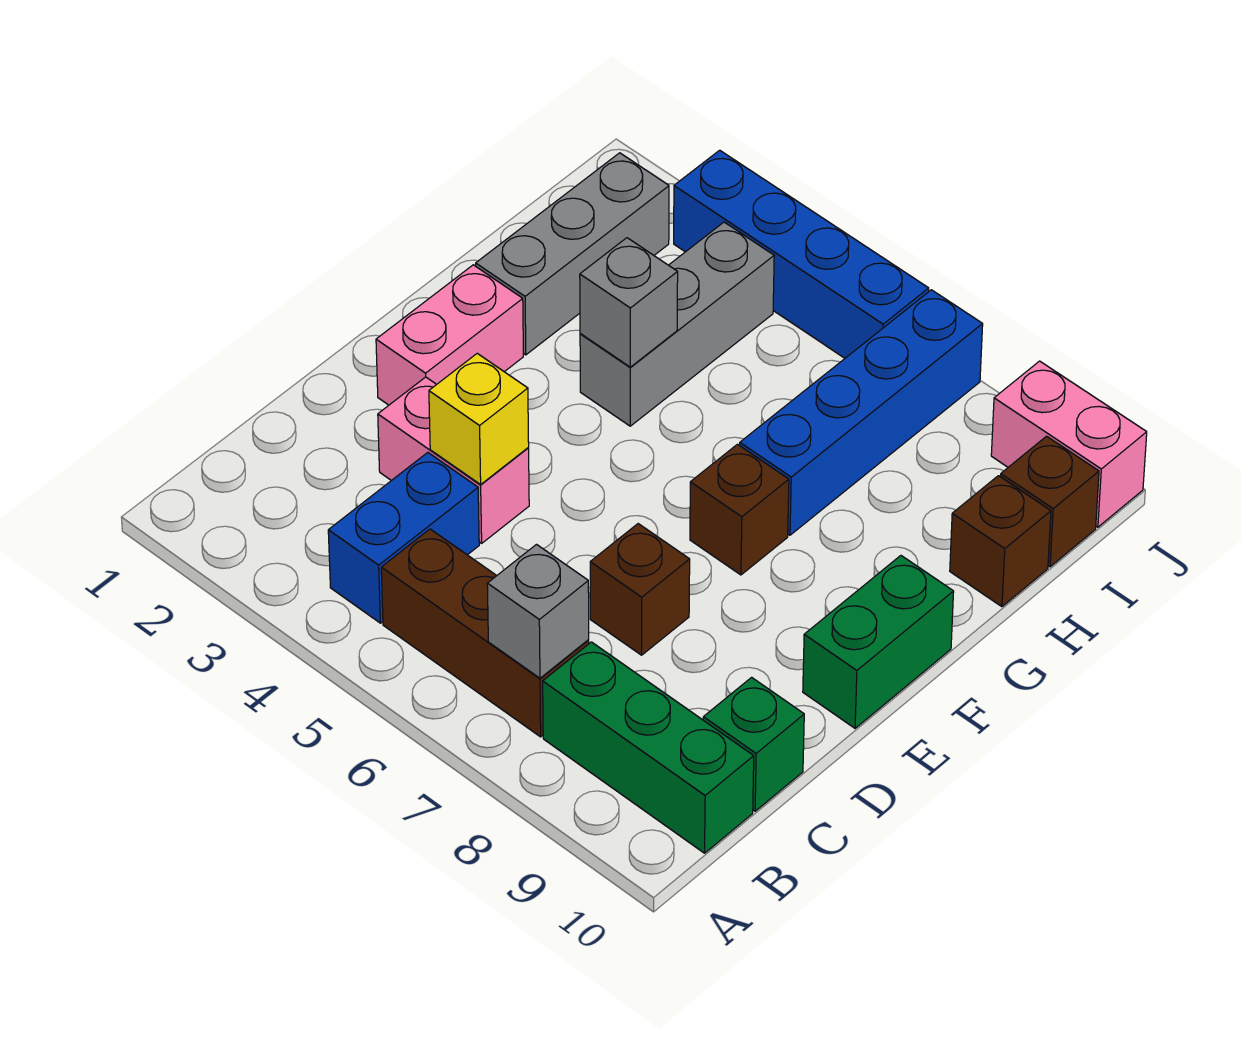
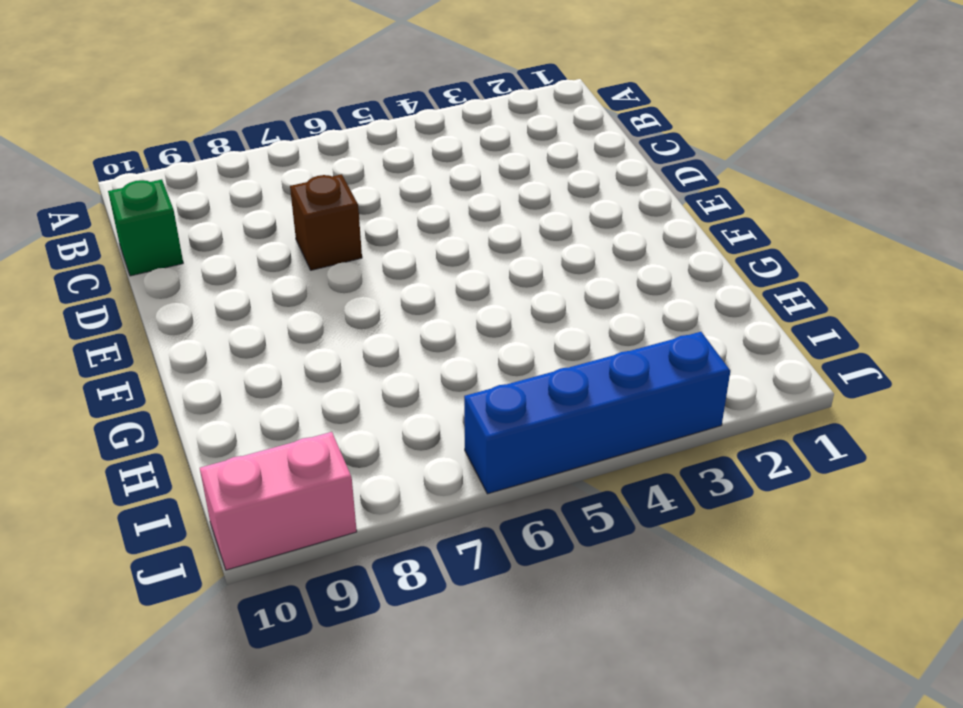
none -> blue brick B4:C4 level 1
none -> brown brick B5:B7 level 1
none -> green brick B8:B10 level 1

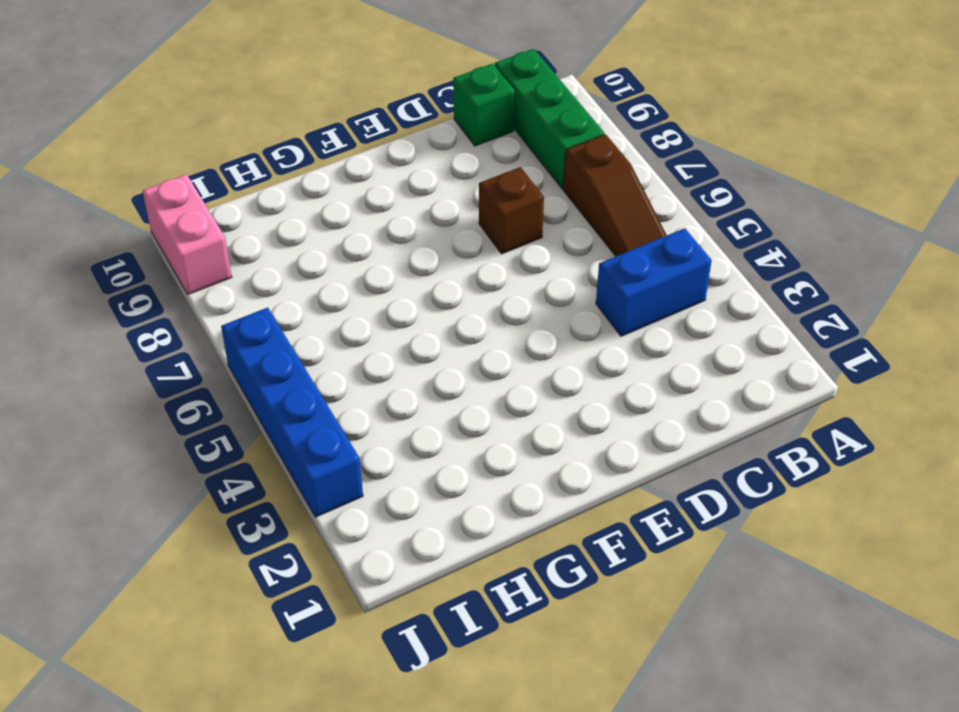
brown slope B5:B7 level 1 top 7 -> brown brick B5:B7 level 1
none -> pink brick D3:D4 level 1
none -> pink brick E2:F2 level 1
none -> green brick E10:F10 level 1

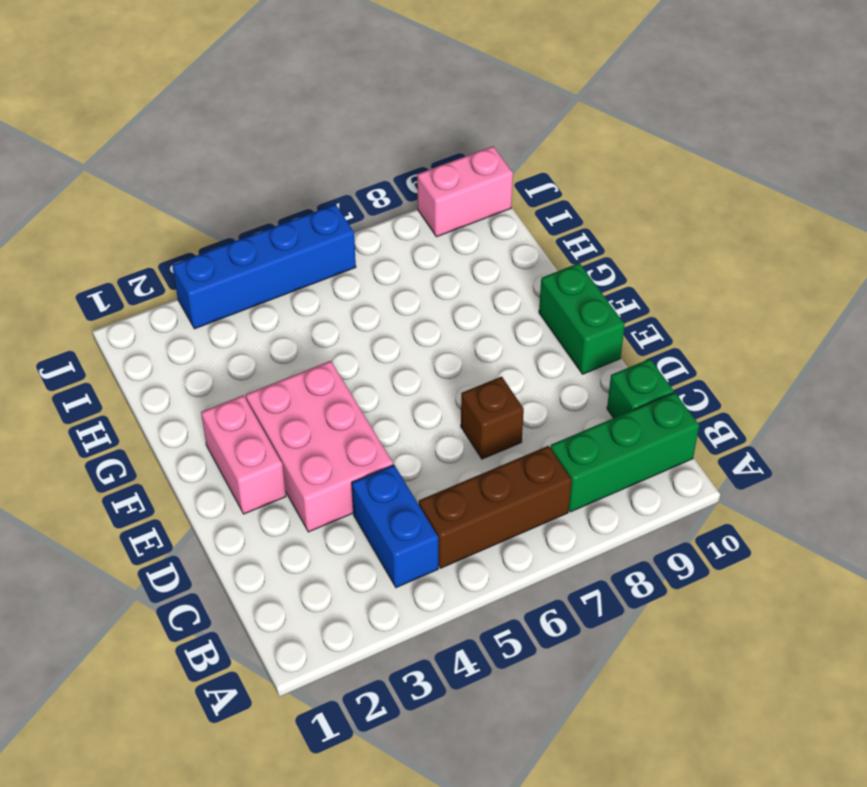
pink brick D3:F4 level 1 -> pink brick D3:D4 level 1
none -> brown brick F7 level 1
none -> grey brick G2:I2 level 1
none -> grey brick G4:I4 level 1

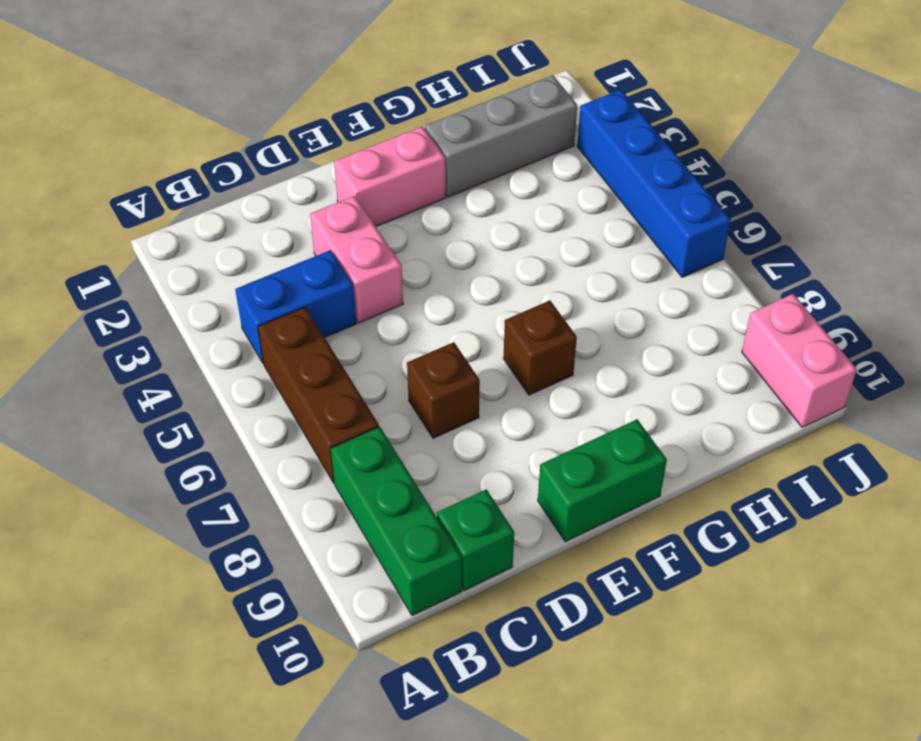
none -> grey brick G4:I4 level 1
none -> blue brick G7:J7 level 1
none -> brown brick H10 level 1

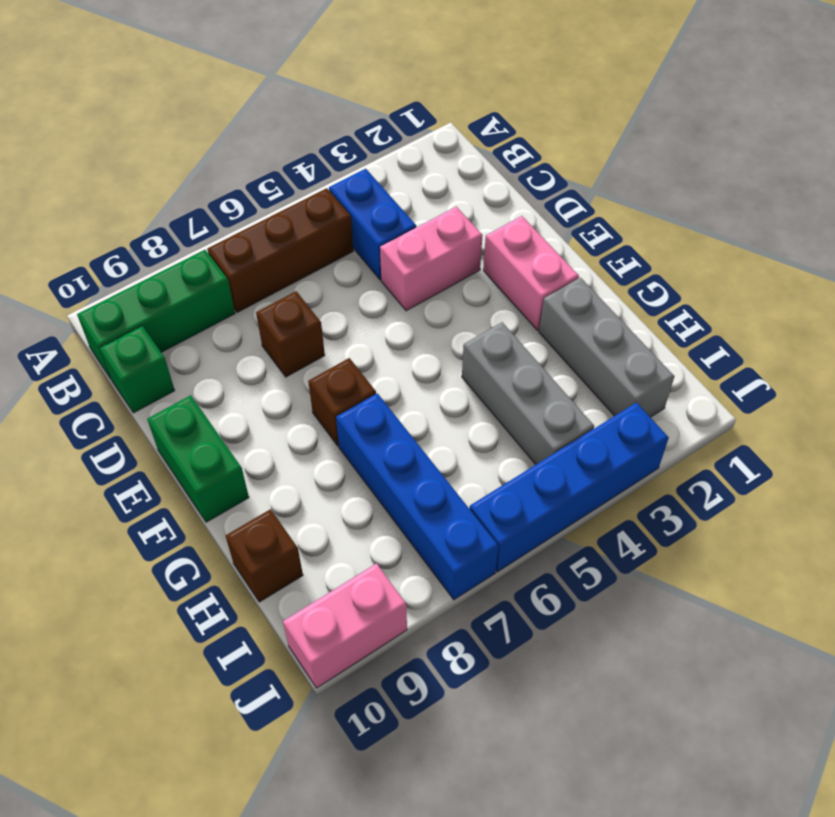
none -> brown brick I10 level 1
none -> grey brick B7 level 2
none -> yellow brick D4 level 2

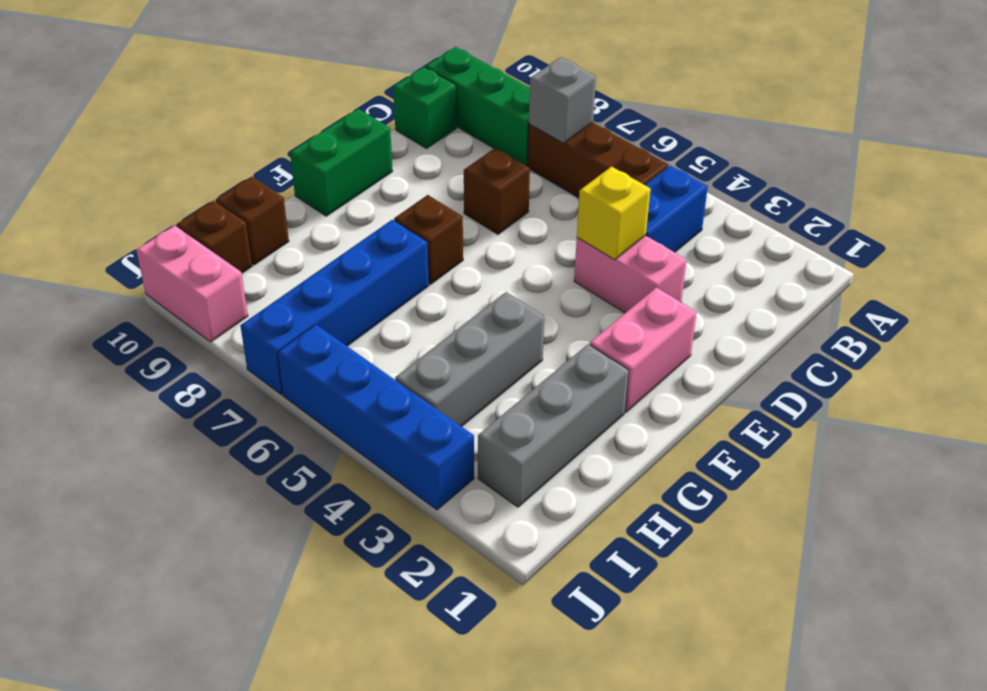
none -> grey brick G4 level 2

